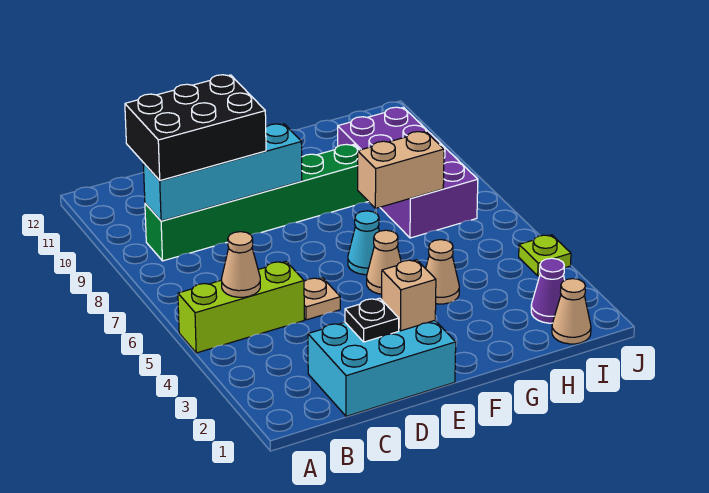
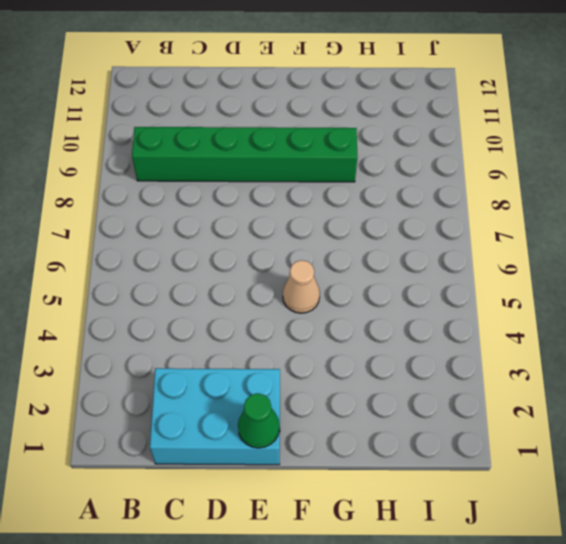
green cone E1 level 2 -> none
none -> lime brick A5:C5 level 1
none -> tan plate D5 level 1
none -> cyan cone F6 level 1

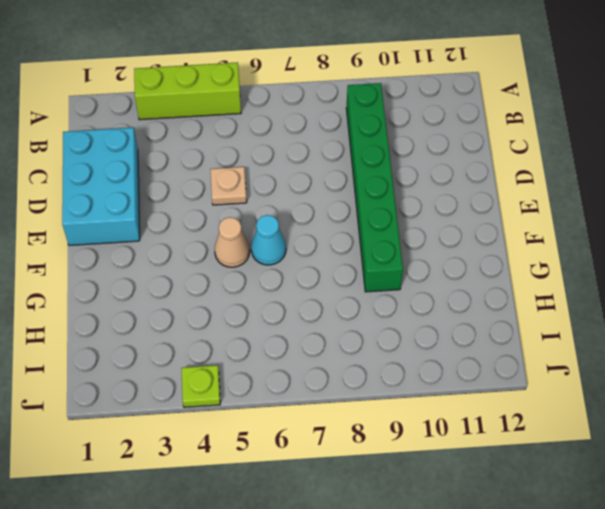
lime brick A3:A5 level 1 -> lime brick A5:C5 level 1
none -> tan cone G4 level 1
none -> purple brick H7:I10 level 1
none -> tan cone I1 level 1

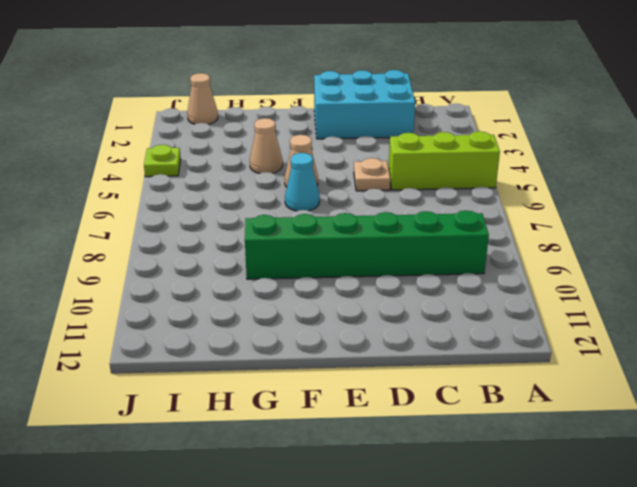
none -> purple brick H7:I10 level 1
none -> purple cone I2 level 1
none -> tan cone B5 level 2

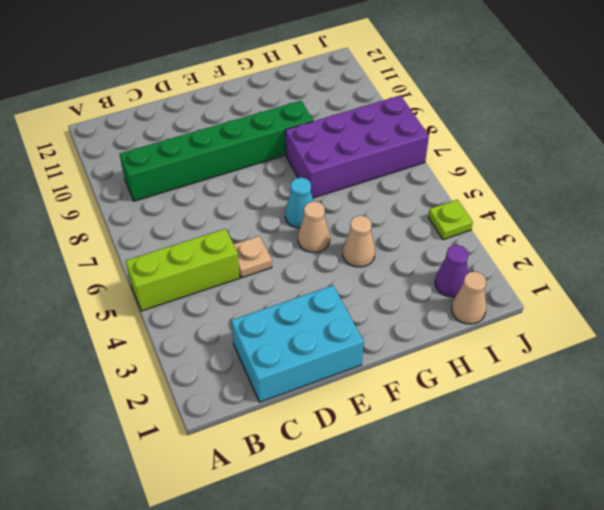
purple brick G7:J8 level 1 -> purple brick H7:I10 level 1
none -> tan cone B5 level 2
none -> cyan brick B9:E9 level 2
none -> black plate D2 level 2

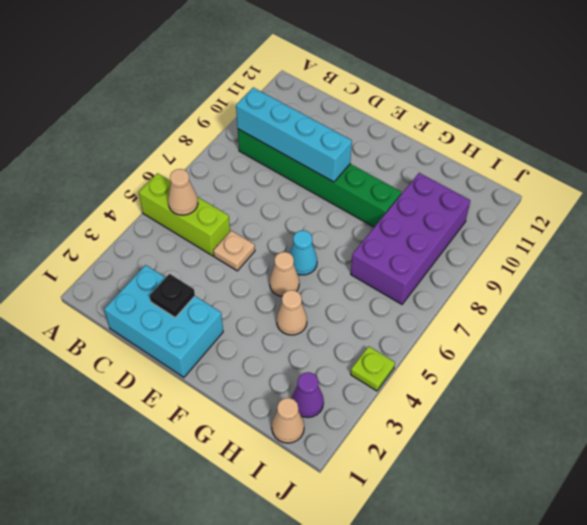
none -> tan brick E2 level 2
none -> tan brick G7:H7 level 2
none -> black brick B9:D10 level 3

